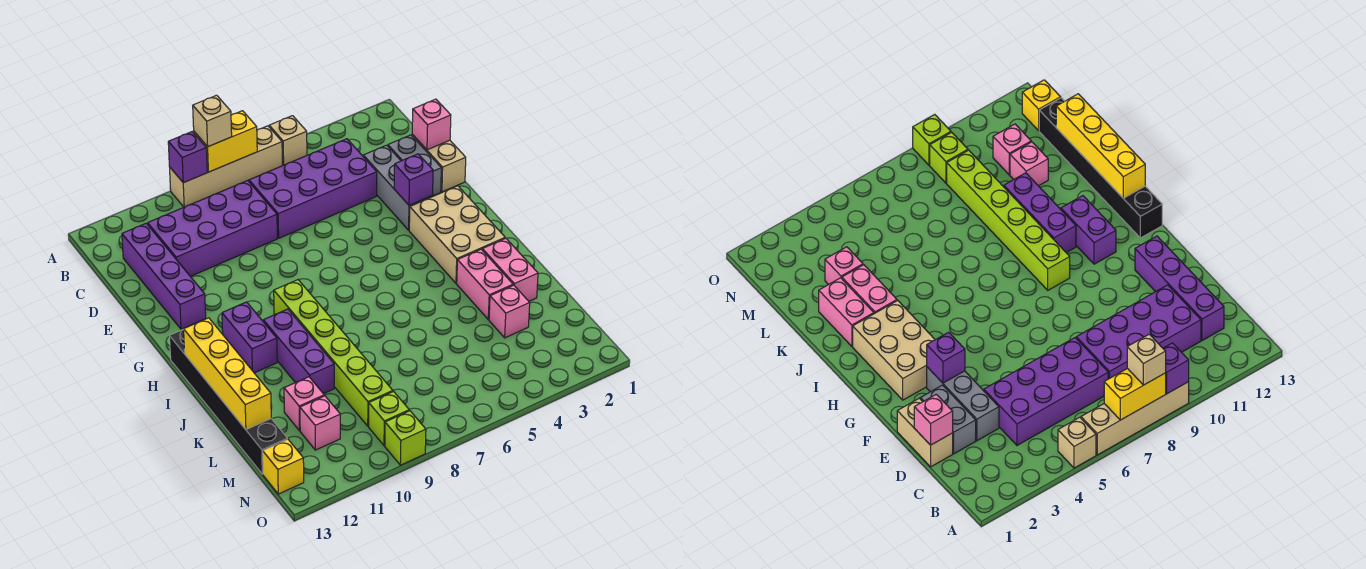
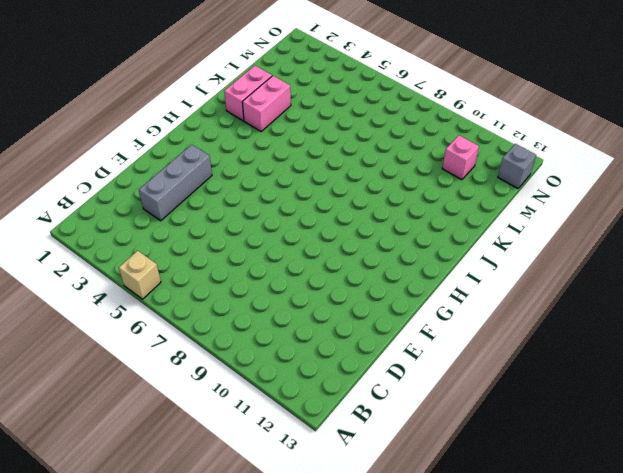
grey brick N13 level 1 -> yellow brick N13 level 1
none -> tan brick A6:A9 level 1
none -> purple brick C4:D7 level 1
none -> purple brick C8:D11 level 1

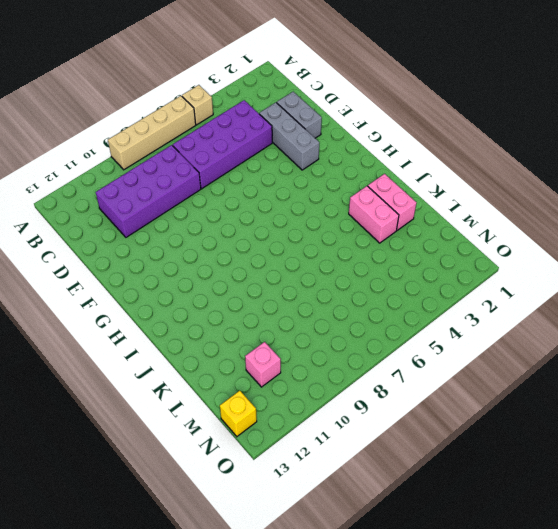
none -> purple brick C12:F12 level 1
none -> tan brick D1:E1 level 1
none -> tan brick G2:I3 level 1

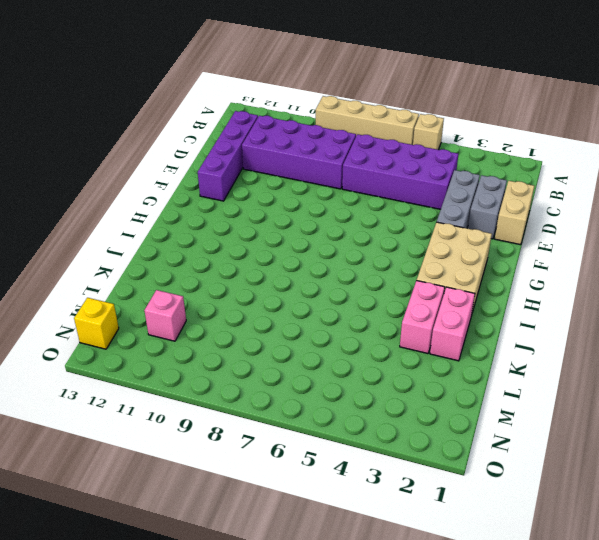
none -> lime brick H9:M9 level 1
none -> purple brick H11:I11 level 1
none -> black brick H13:M13 level 1

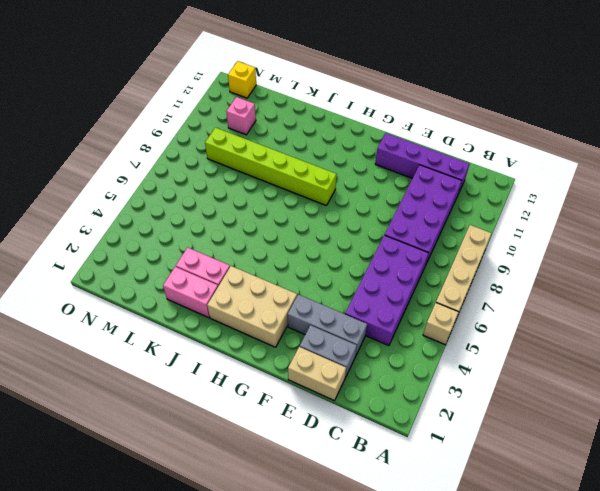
none -> purple brick H11:I11 level 1
none -> black brick H13:M13 level 1
none -> purple brick I10:K10 level 1

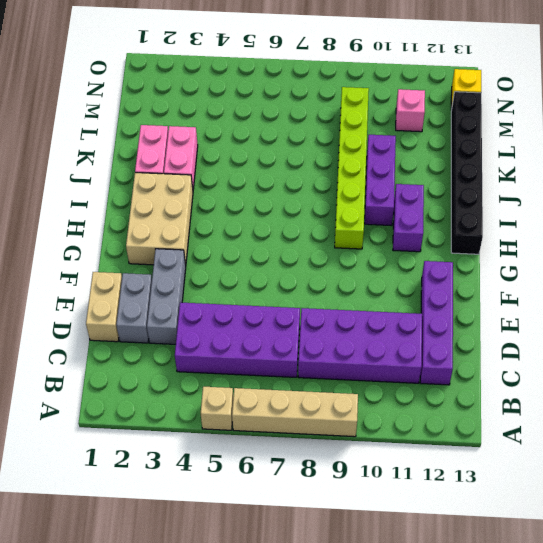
none -> pink brick L3 level 1
none -> pink brick L11 level 1
none -> lime brick N9 level 1

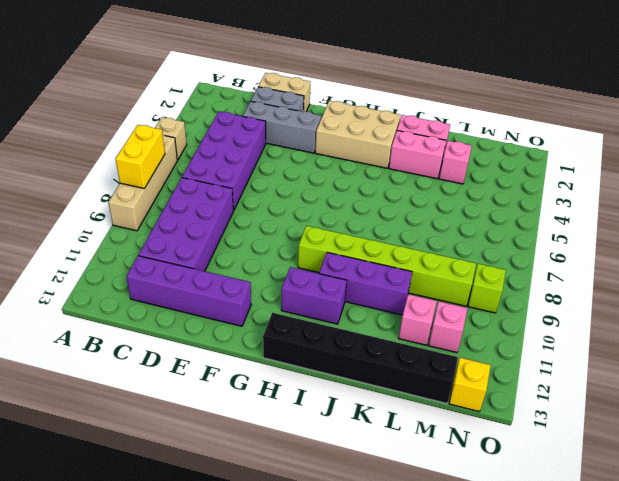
none -> lime brick O9 level 1
none -> purple brick A9 level 2
none -> pink brick D1 level 2

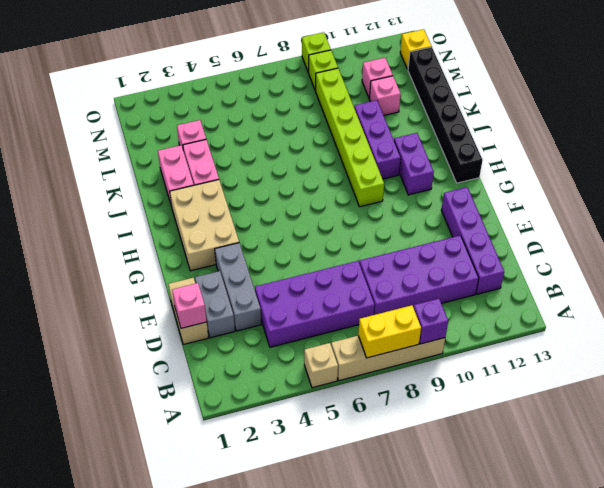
none -> purple brick F3 level 2
none -> yellow brick I13:L13 level 2
none -> tan brick A8 level 3

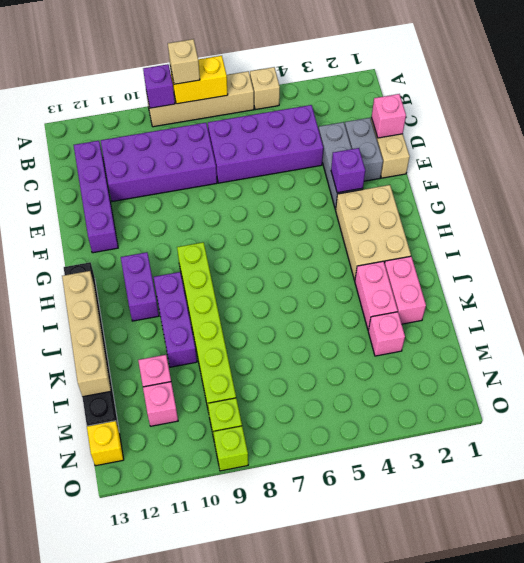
tan brick I13:L13 level 2 -> yellow brick I13:L13 level 2

